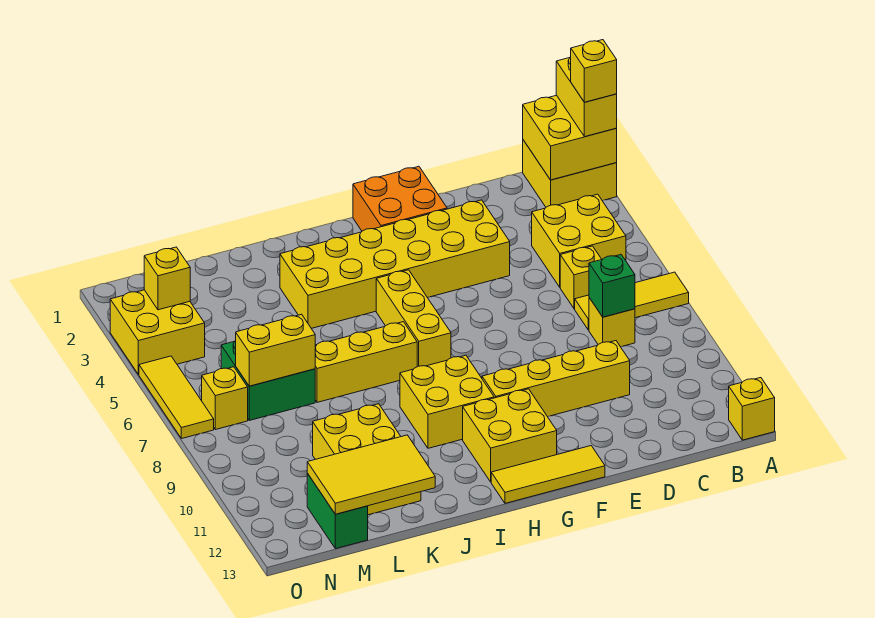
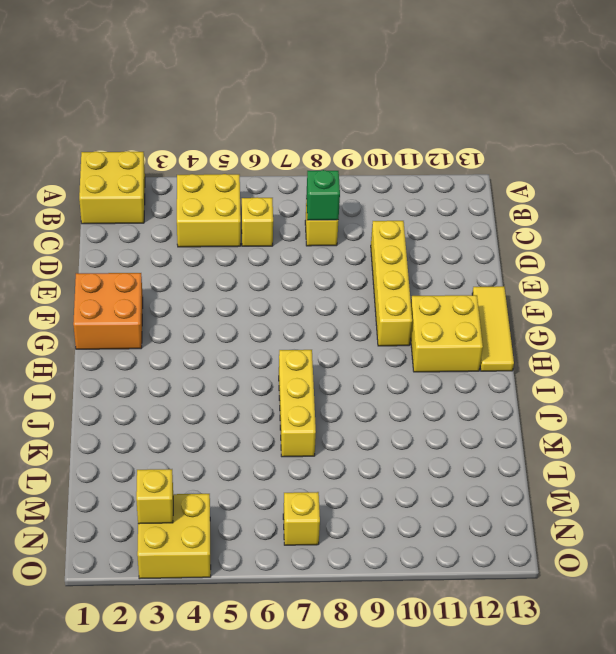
none -> yellow tile A7:C7 level 1
none -> yellow brick A13 level 1
none -> yellow brick E3:J4 level 1

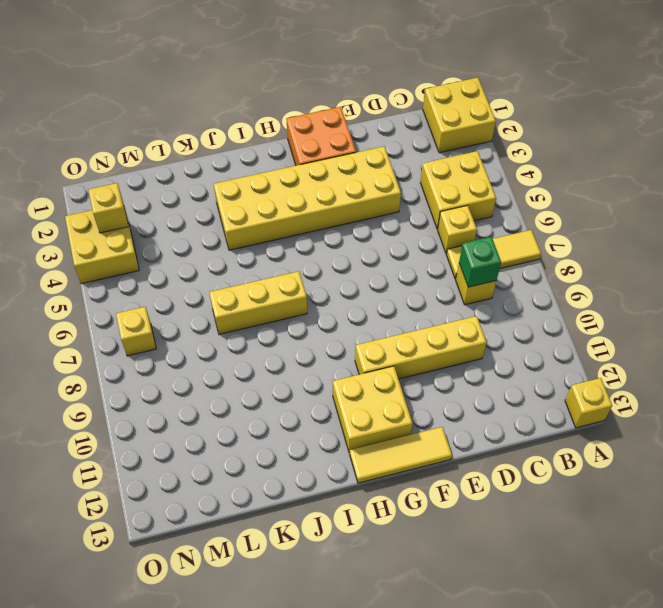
none -> yellow brick H5:H7 level 1
none -> yellow brick H9:I10 level 1
none -> yellow brick K10:L12 level 1

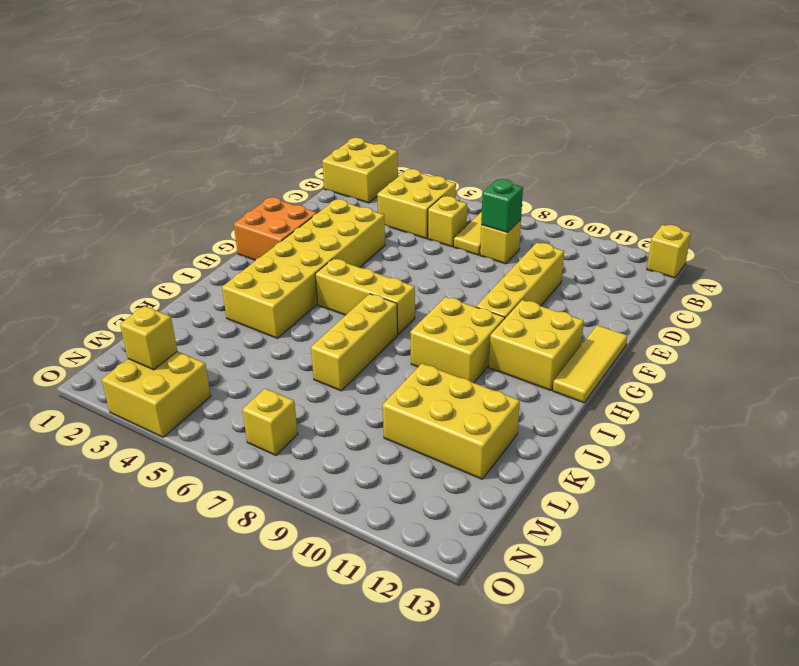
none -> green brick L6:M7 level 1
none -> green brick M12:M13 level 1
none -> yellow tile O5:O7 level 1

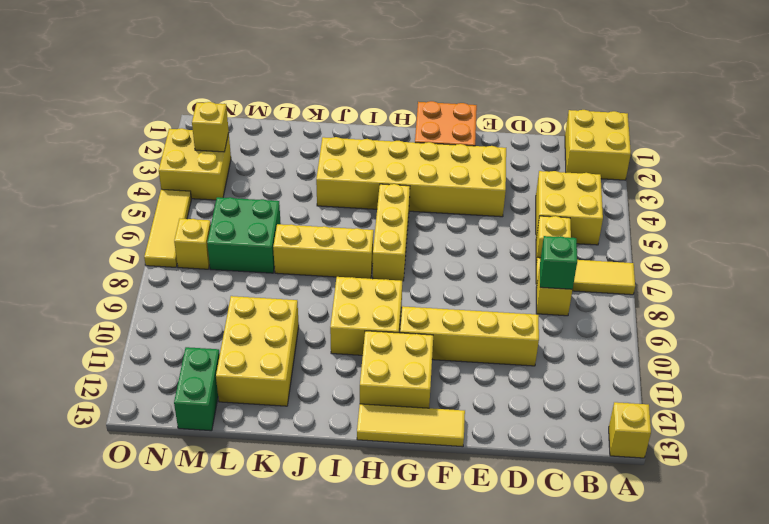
none -> yellow brick A1:B2 level 2
none -> yellow tile K12:M13 level 2
none -> yellow brick L7:M7 level 2

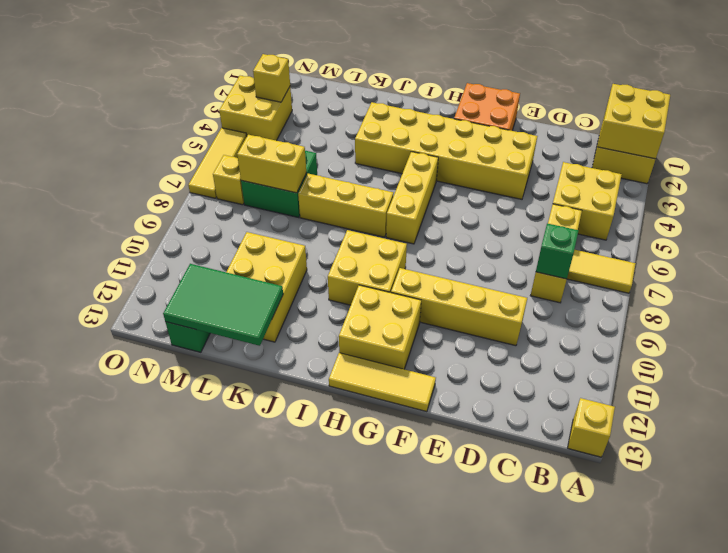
green tile K12:M13 level 2 -> yellow tile K12:M13 level 2
none -> yellow brick A1:A2 level 3
none -> yellow brick A2 level 4

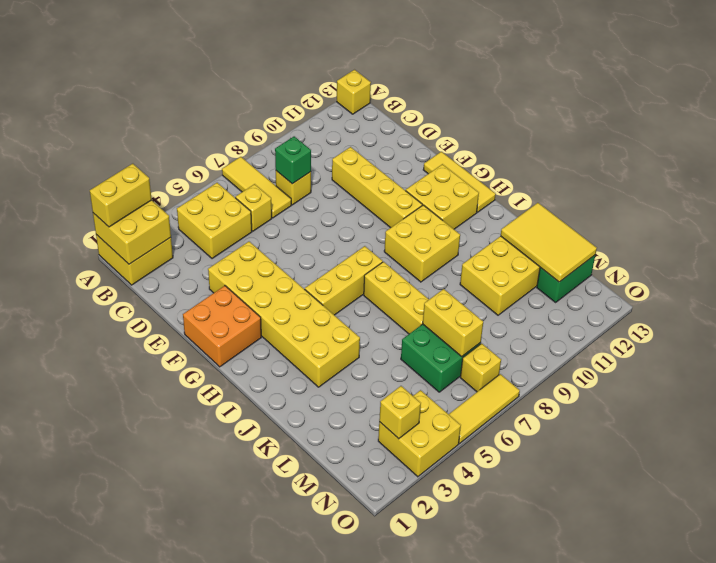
none -> yellow brick A2 level 4

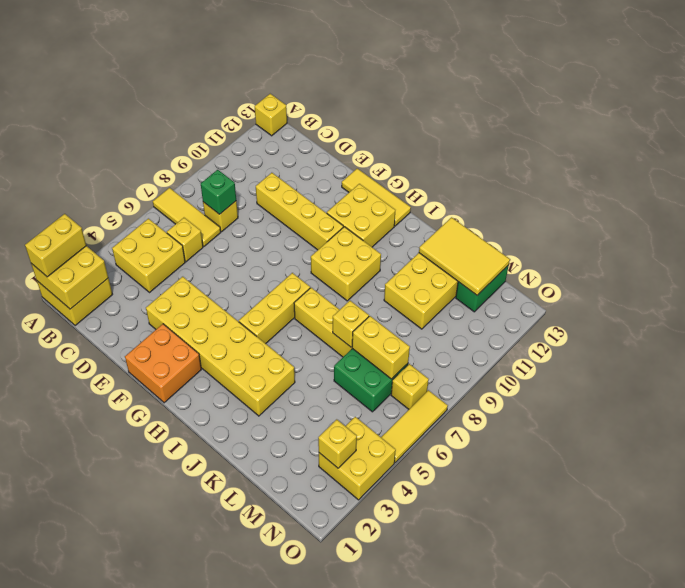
yellow brick K7 level 2 -> yellow brick A2 level 4

